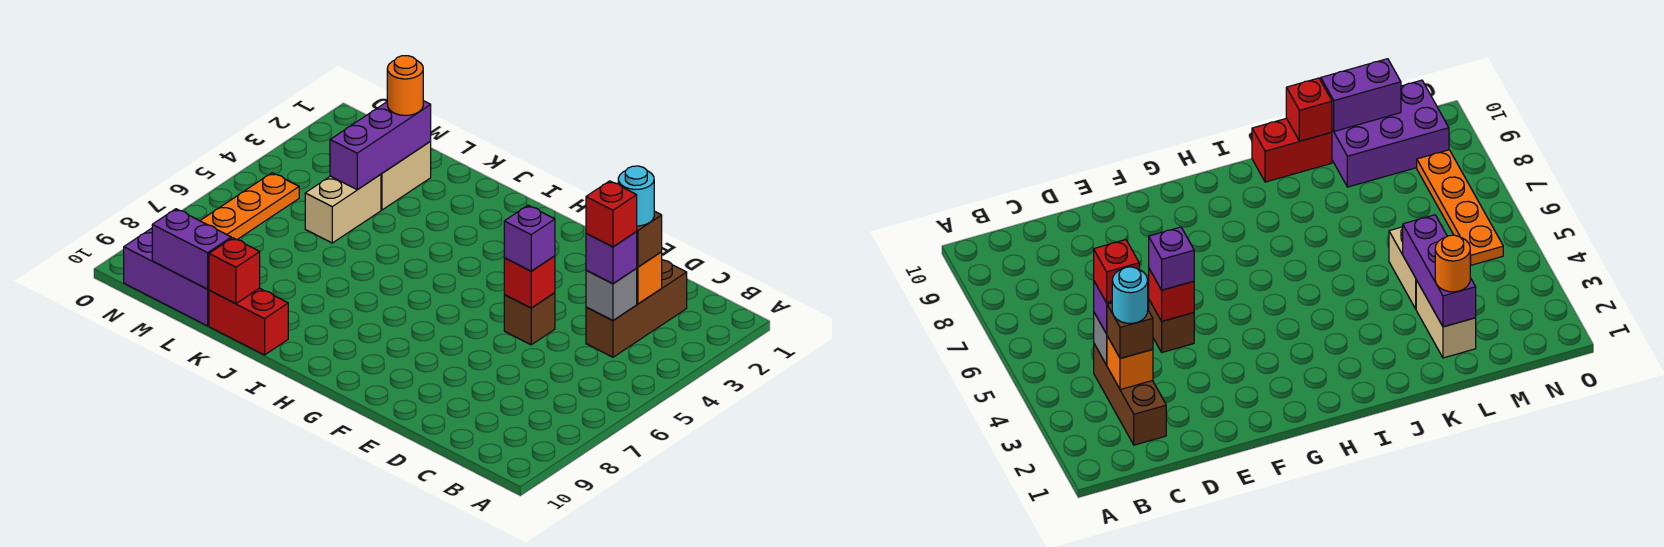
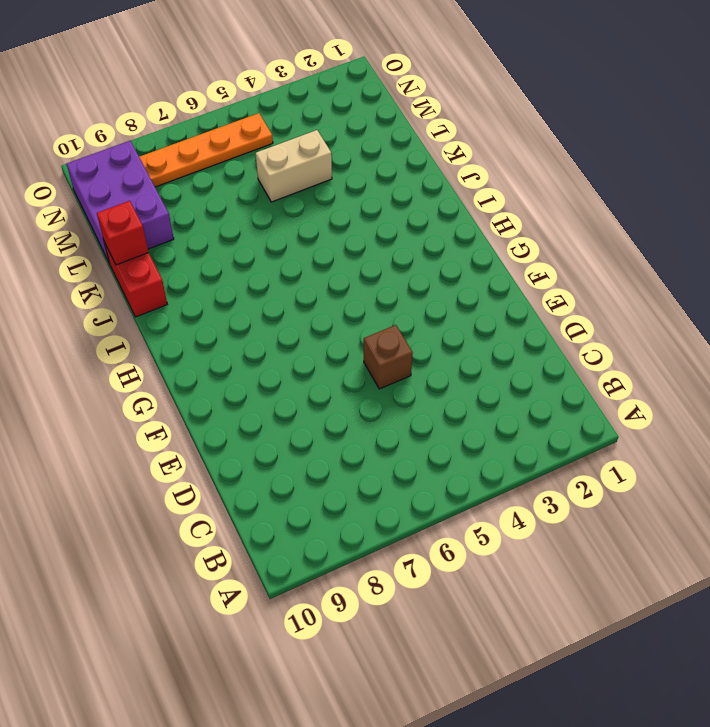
none -> brown brick C2:C4 level 1
none -> tan brick L2:L3 level 1
none -> orange brick C3 level 2

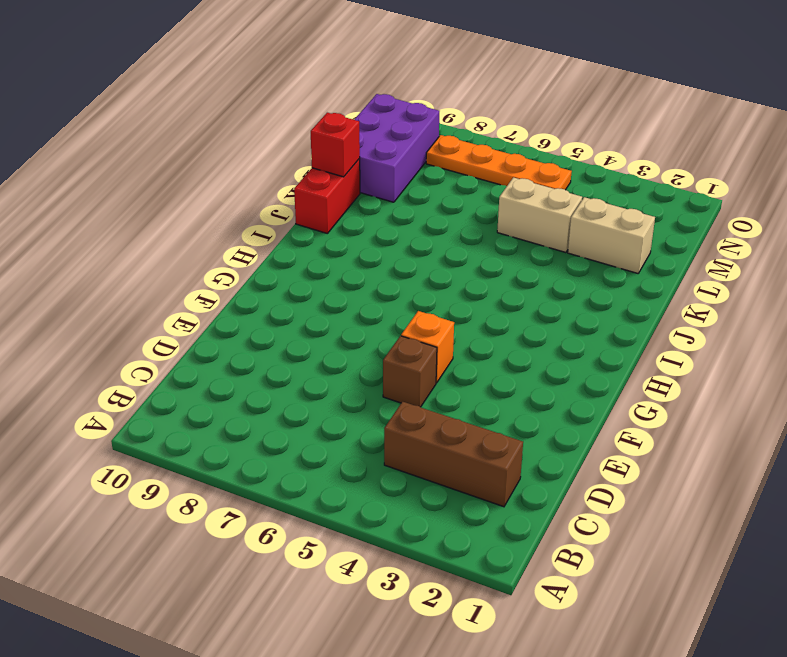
orange brick F5 level 1 -> orange brick C3 level 2
none -> grey brick C4 level 2
none -> red brick E5 level 2
none -> purple brick L2:L4 level 2

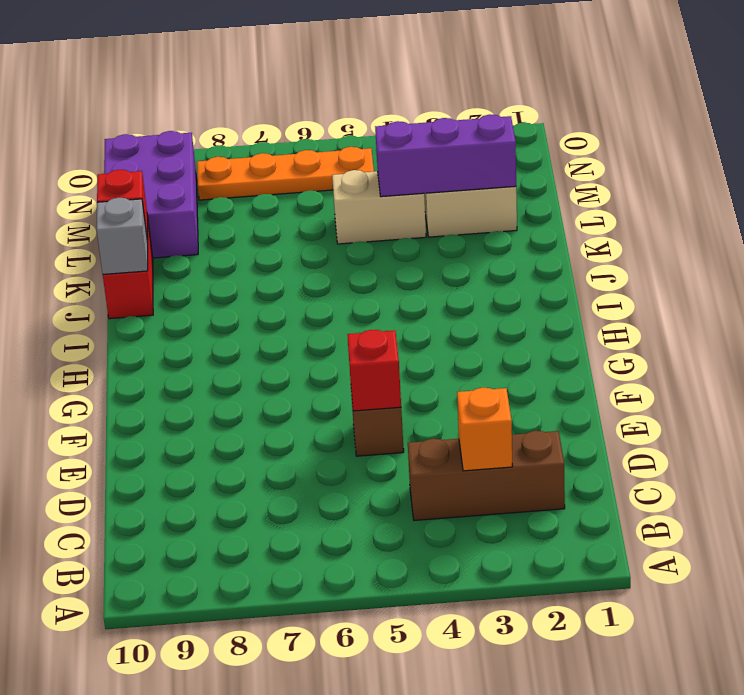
grey brick J10 level 2 -> grey brick C4 level 2
none -> purple brick L10:M10 level 2
none -> brown brick C3 level 3
none -> purple brick C4 level 3

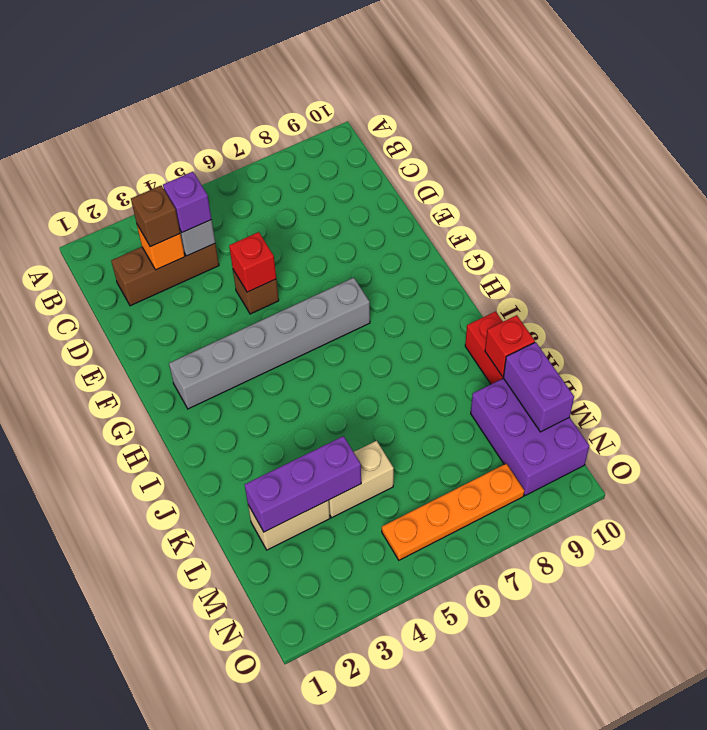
grey brick G2:G7 level 1 -> none
none -> purple brick E5 level 3
none -> orange round brick L2 level 3
none -> cyan round brick C3 level 4

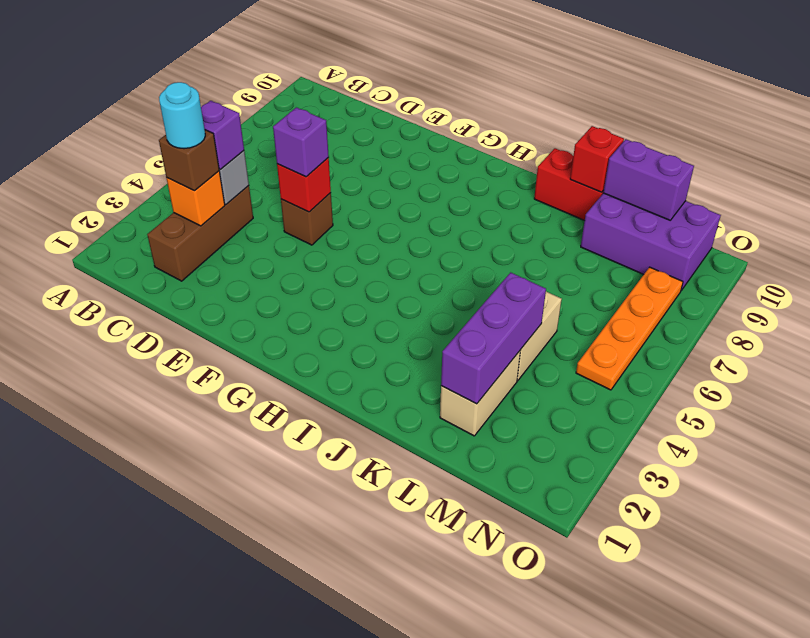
none -> orange round brick L2 level 3
none -> red brick C4 level 4

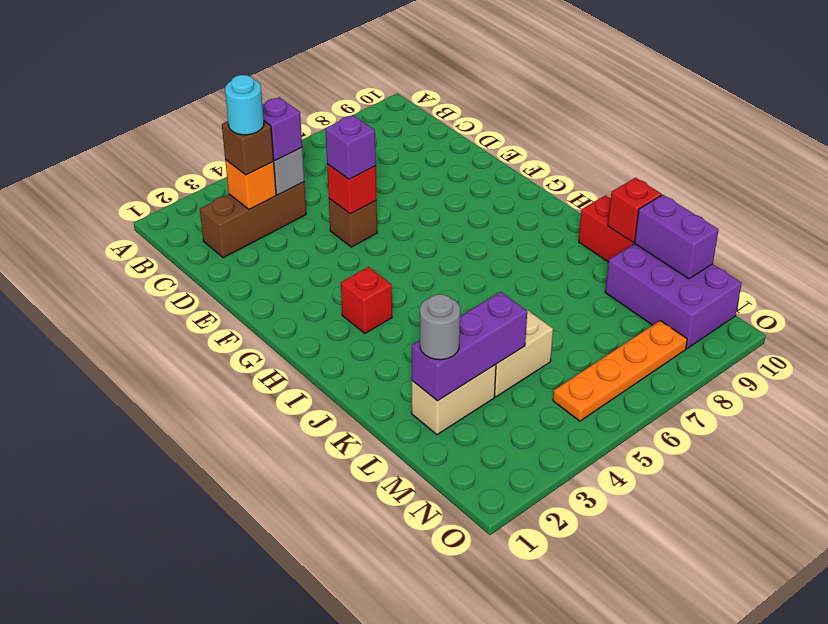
red brick H3 level 1 -> red brick C4 level 4
grey round brick L2 level 3 -> orange round brick L2 level 3

